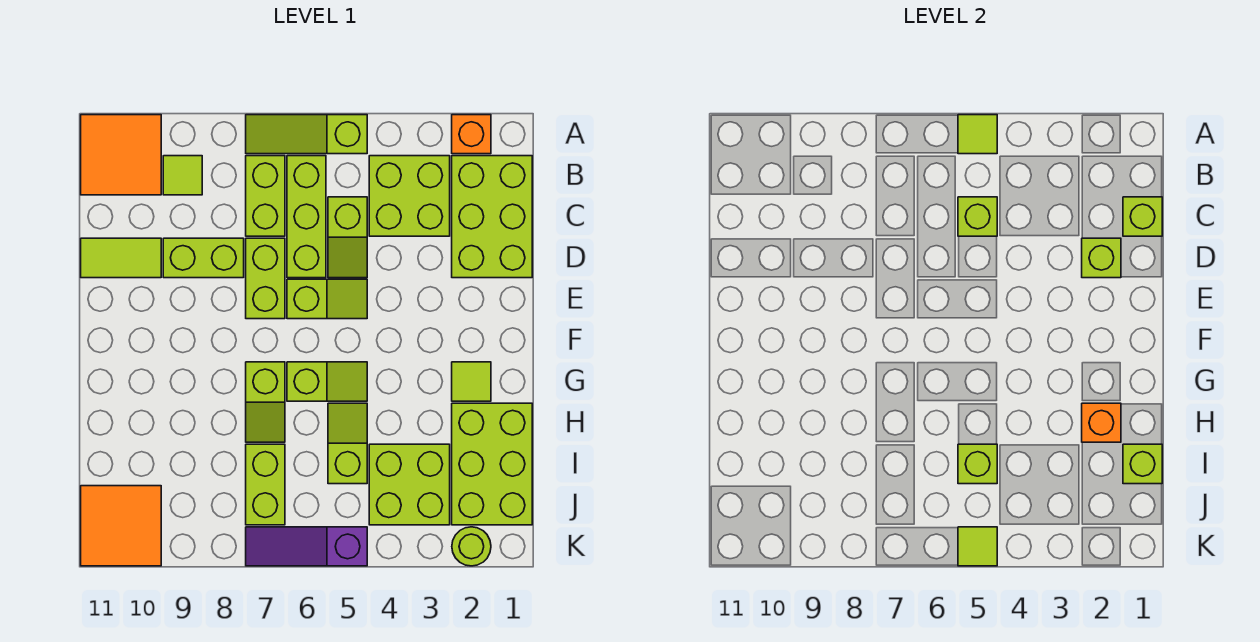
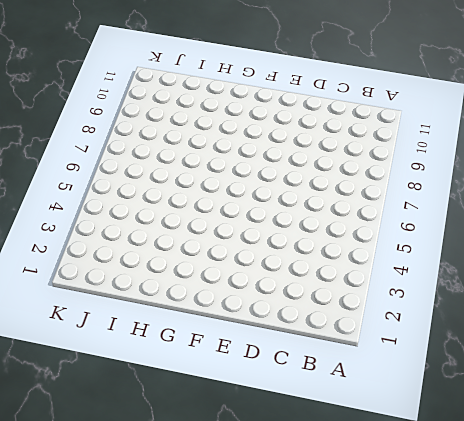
none -> orange brick A2 level 1
none -> lime slope A5:A7 level 1 top 5
none -> orange tile A10:B11 level 1
none -> lime brick B1:D2 level 1

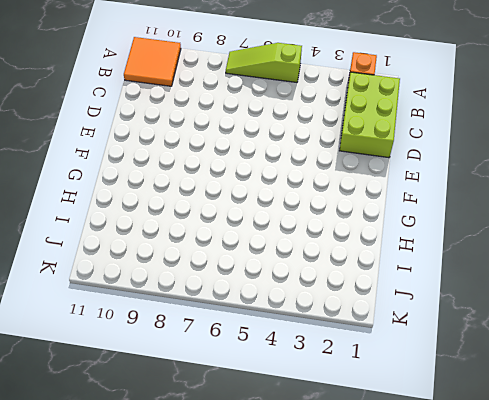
none -> lime brick B3:C4 level 1
none -> lime brick B6:D6 level 1
none -> lime brick B7:C7 level 1
none -> lime tile B9 level 1

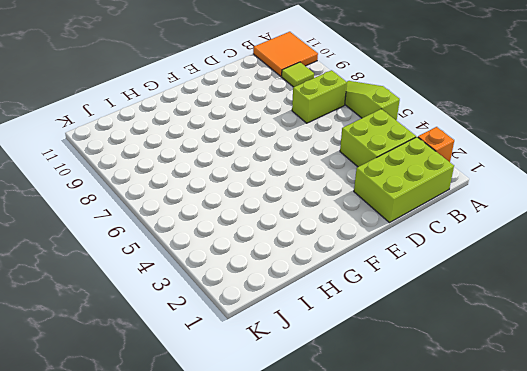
none -> lime brick B6:D6 level 1
none -> lime slope C5:D5 level 1 top C
none -> lime brick D7:E7 level 1
none -> lime brick D8:D9 level 1

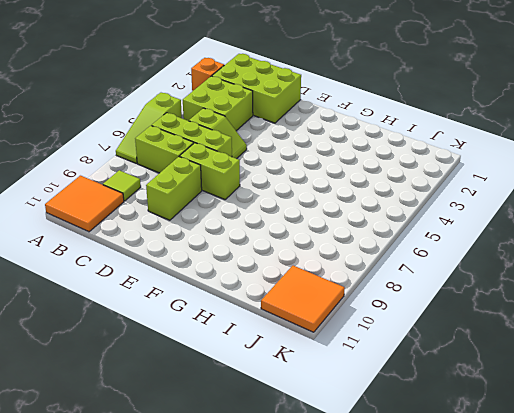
none -> lime tile D10:D11 level 1
none -> lime slope E5:E6 level 1 top 6
none -> lime tile G2 level 1
none -> lime slope G5:G6 level 1 top 6

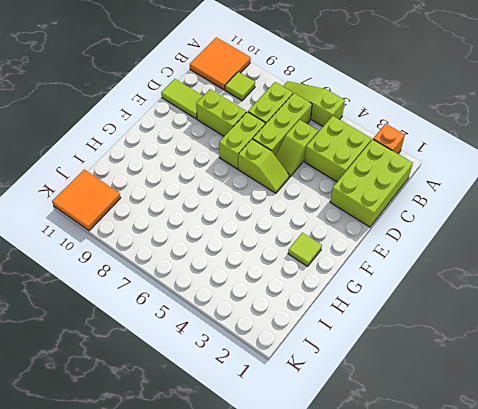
none -> lime slope G5:G6 level 1 top 6
none -> lime slope G7:H7 level 1 top G
none -> lime brick H1:J2 level 1
none -> lime slope H5:I5 level 1 top I

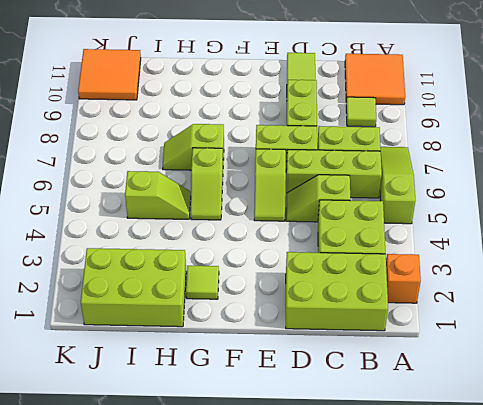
none -> lime brick I3:J4 level 1
none -> lime brick I7:J7 level 1
none -> lime round brick K2 level 1
none -> purple slope K5:K7 level 1 top 5

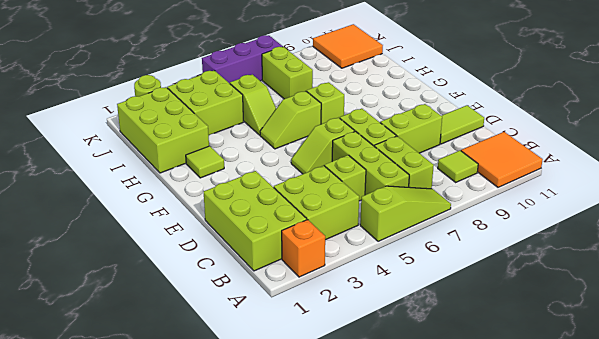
purple brick K5:K7 level 1 -> purple slope K5:K7 level 1 top 5
none -> lime tile A5 level 2
none -> lime brick C1 level 2
none -> lime brick C5 level 2
none -> lime brick D2 level 2

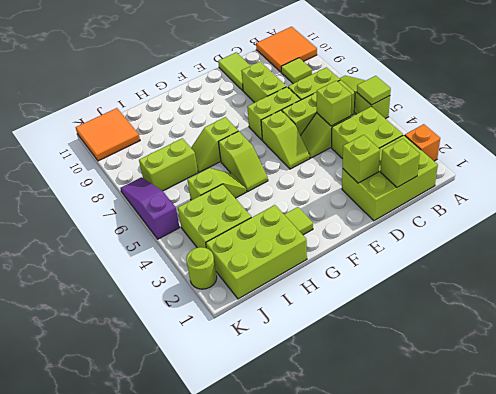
none -> orange brick H2 level 2
none -> lime brick I1 level 2
none -> lime brick I5 level 2
none -> lime tile K5 level 2

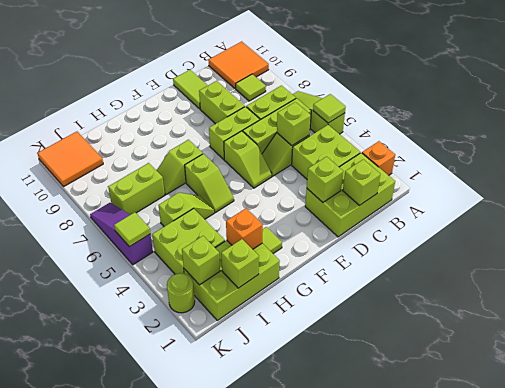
lime brick J2 level 2 -> lime brick I5 level 2

